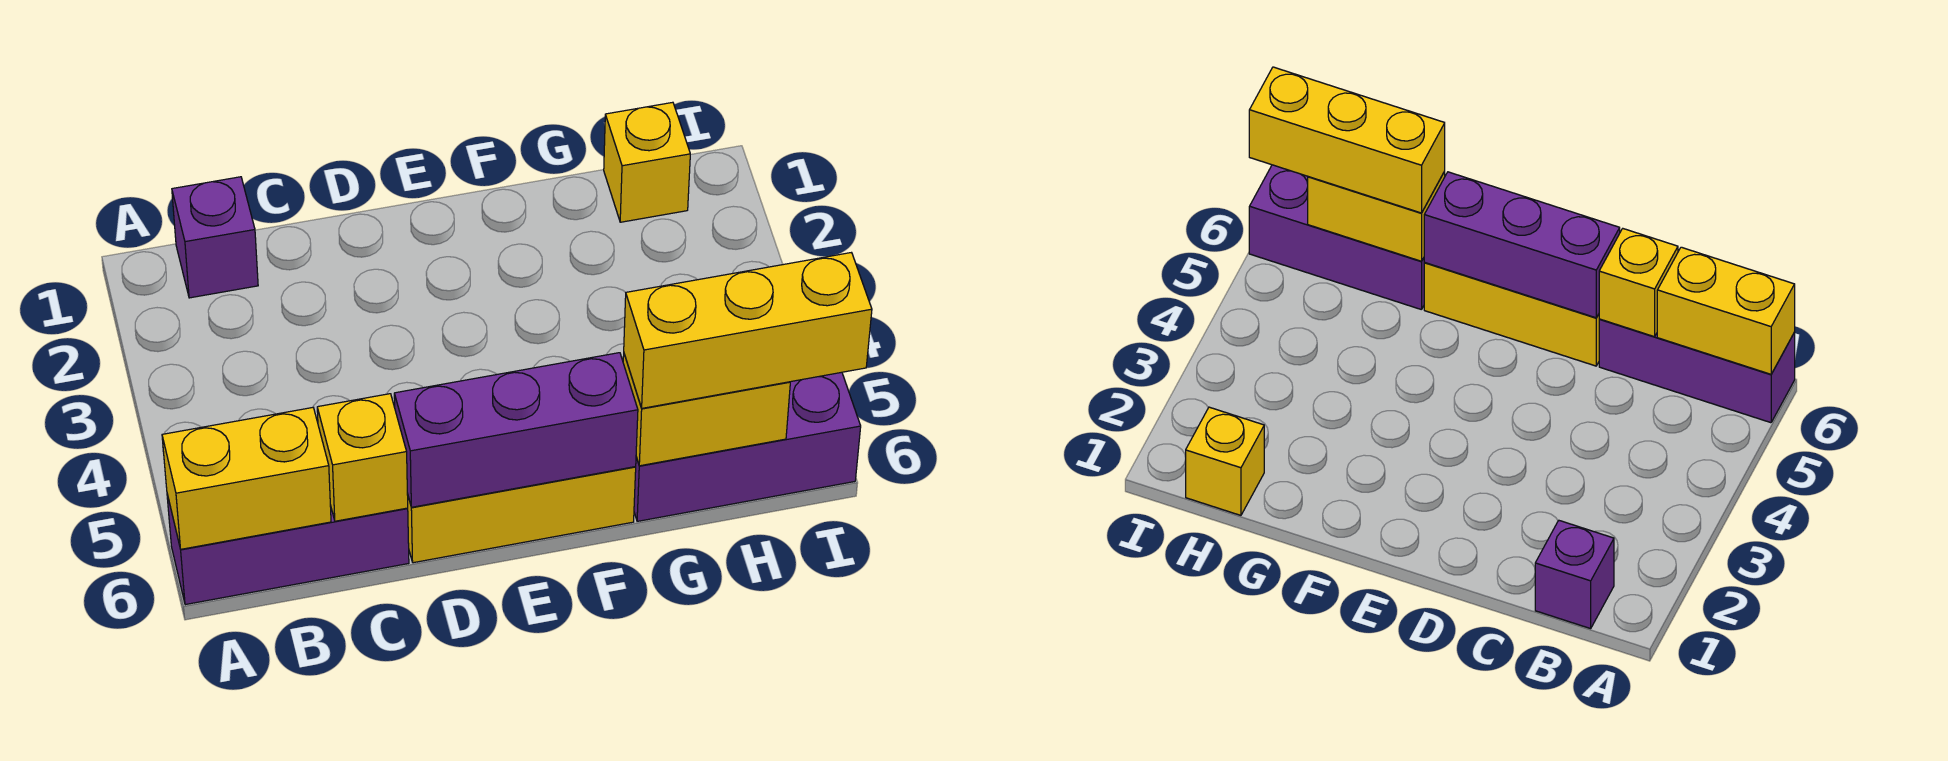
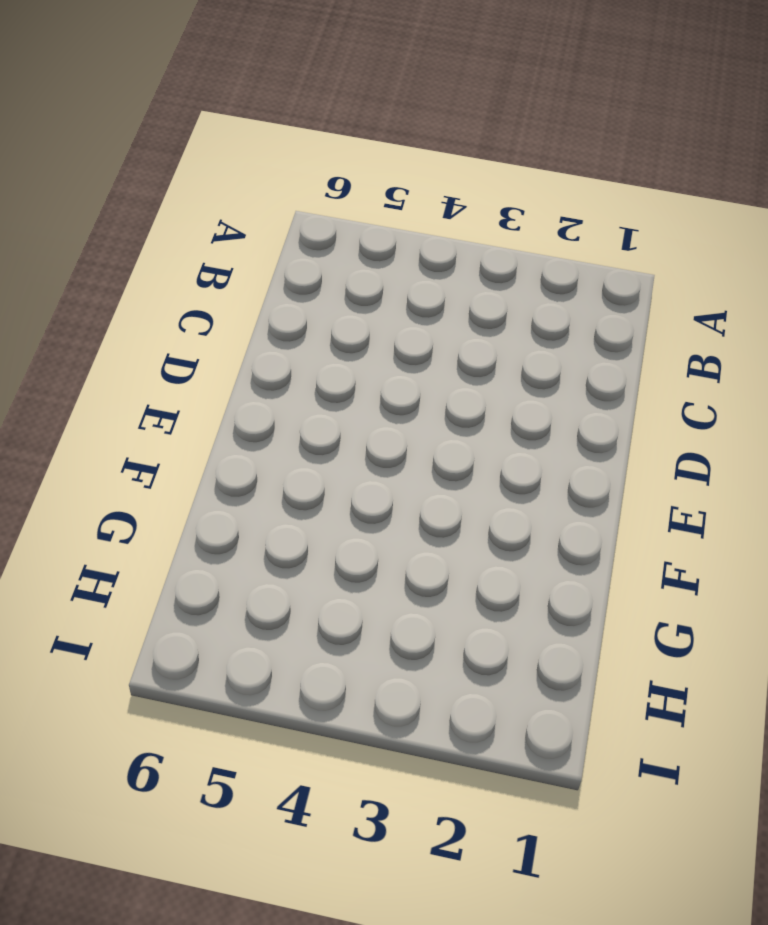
none -> purple brick A6:C6 level 1
none -> purple brick B1 level 1

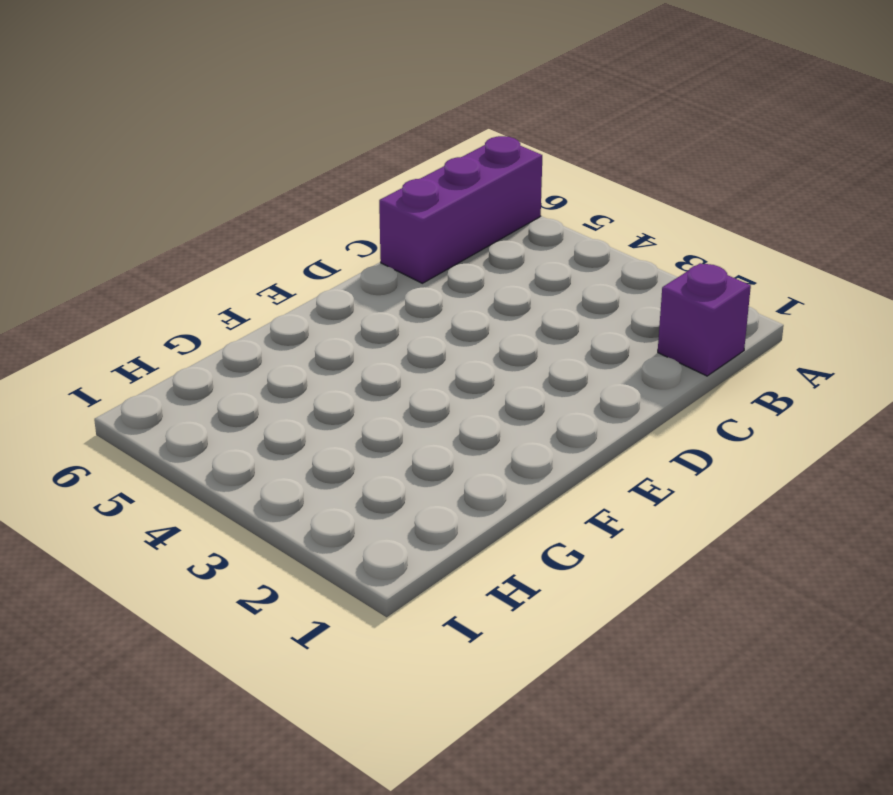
none -> yellow brick D6:F6 level 1
none -> purple brick G6:I6 level 1

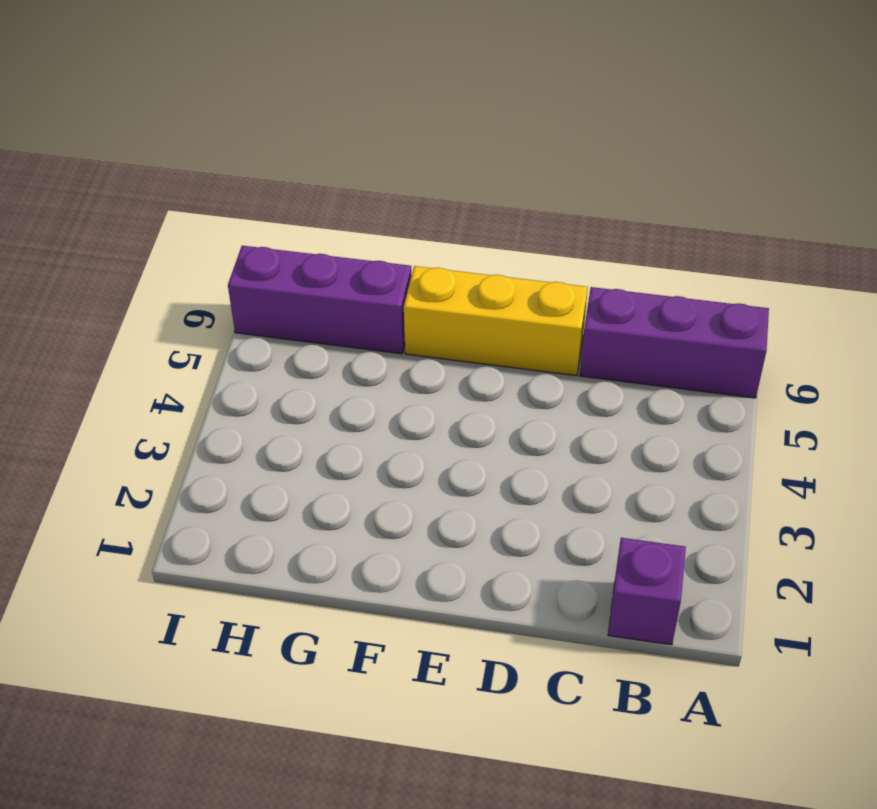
none -> yellow brick H1 level 1
none -> yellow brick A6:B6 level 2

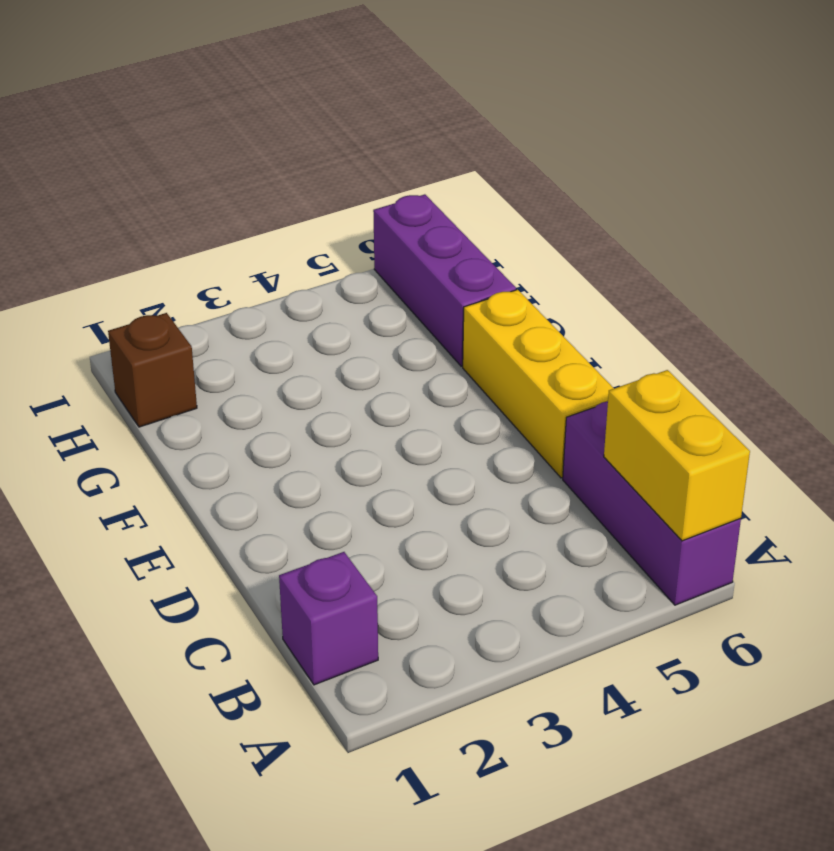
brown brick H1 level 1 -> yellow brick H1 level 1
none -> yellow brick C6 level 2
none -> purple brick D6:F6 level 2

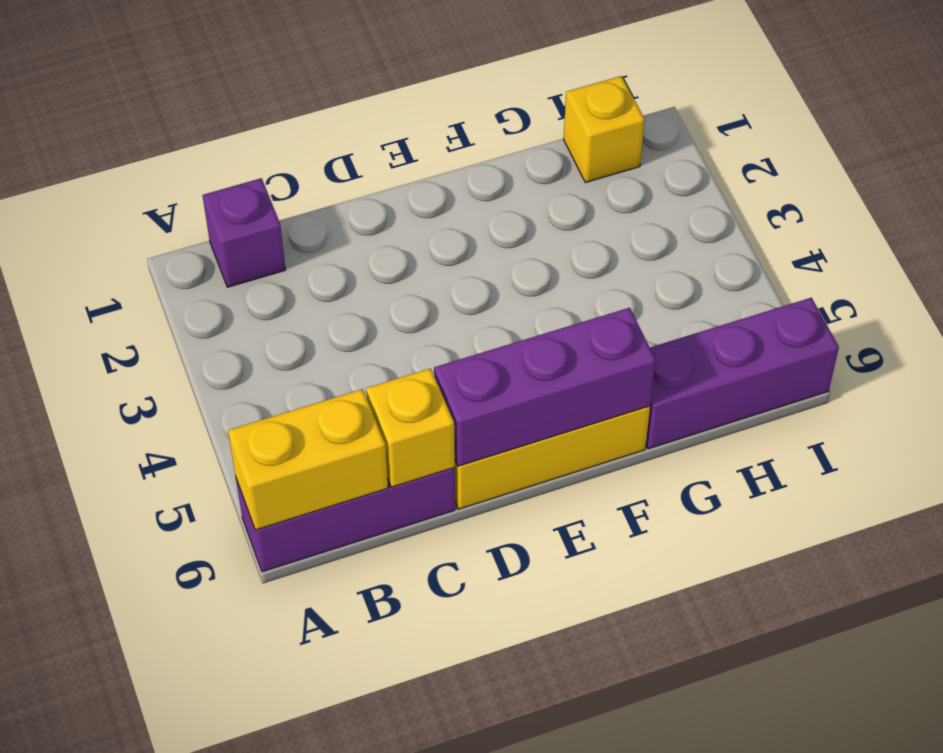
none -> yellow brick G6:H6 level 2
none -> yellow brick G6:I6 level 3

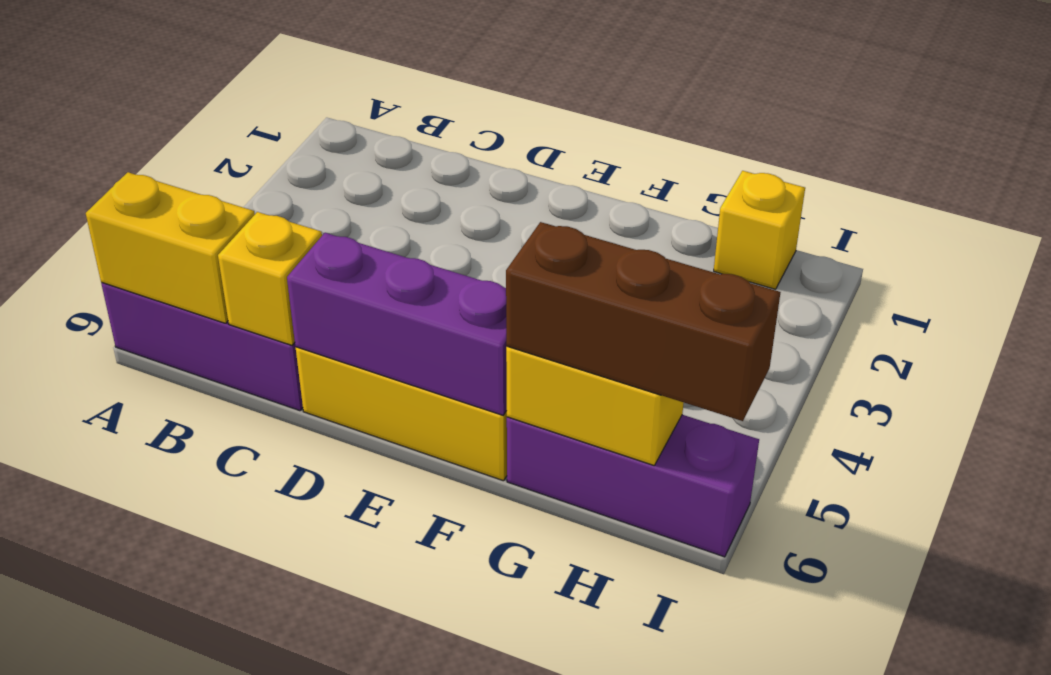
brown brick G6:I6 level 3 -> yellow brick G6:I6 level 3
none -> purple brick B1 level 1

